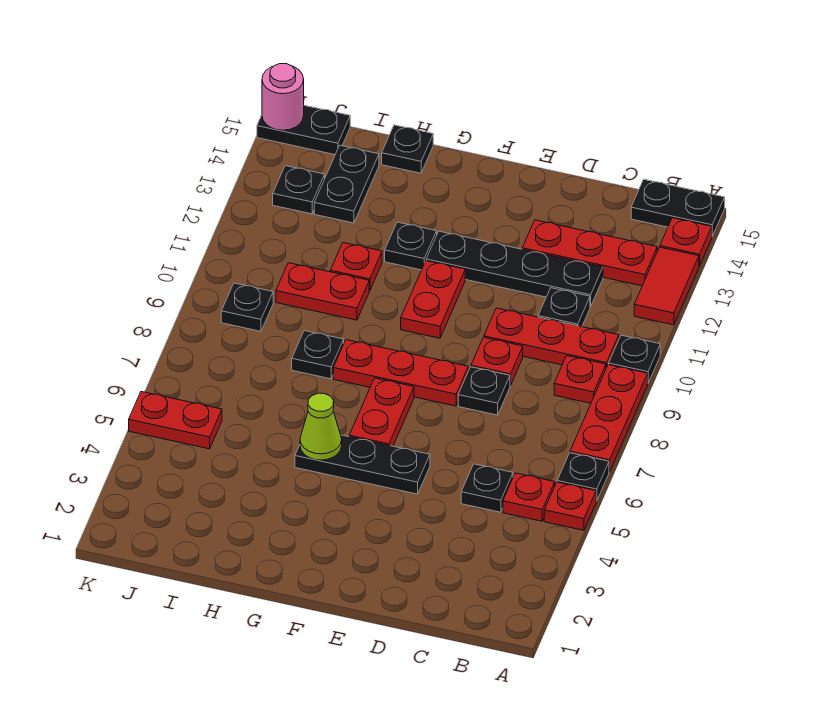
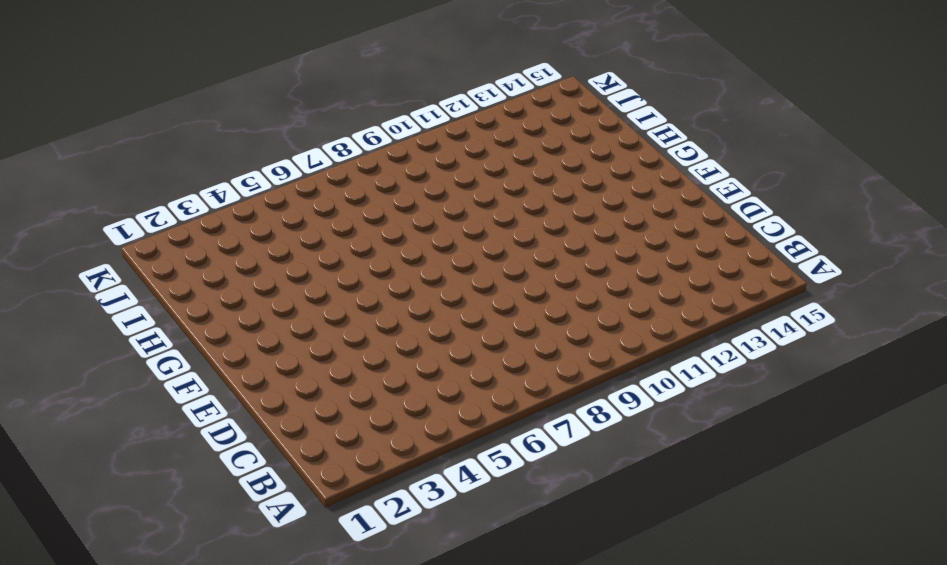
none -> red plate A5 level 1
none -> black plate A6 level 1
none -> red plate A7:A9 level 1
none -> black plate A10 level 1

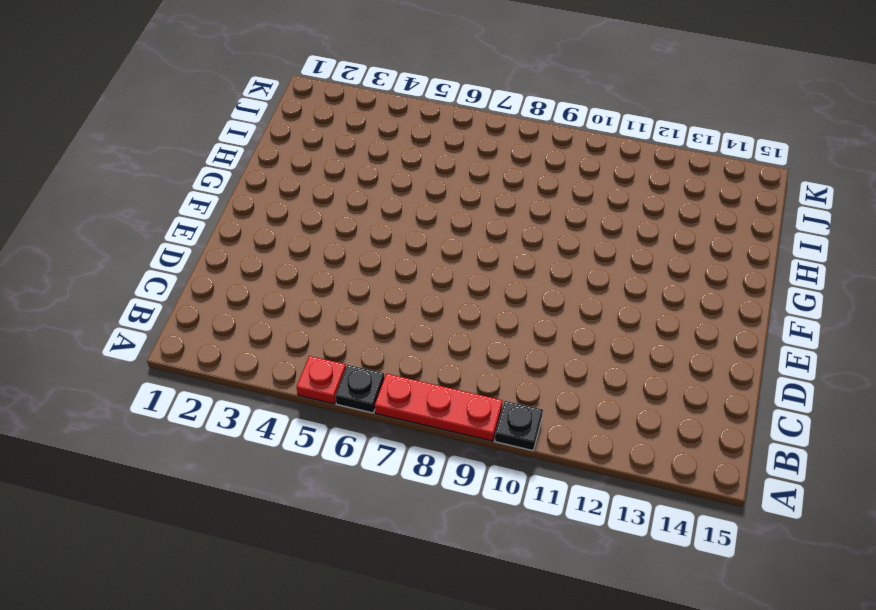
none -> red tile A12:A13 level 1
none -> red plate A14 level 1
none -> black plate A15:B15 level 1
none -> red plate B5 level 1

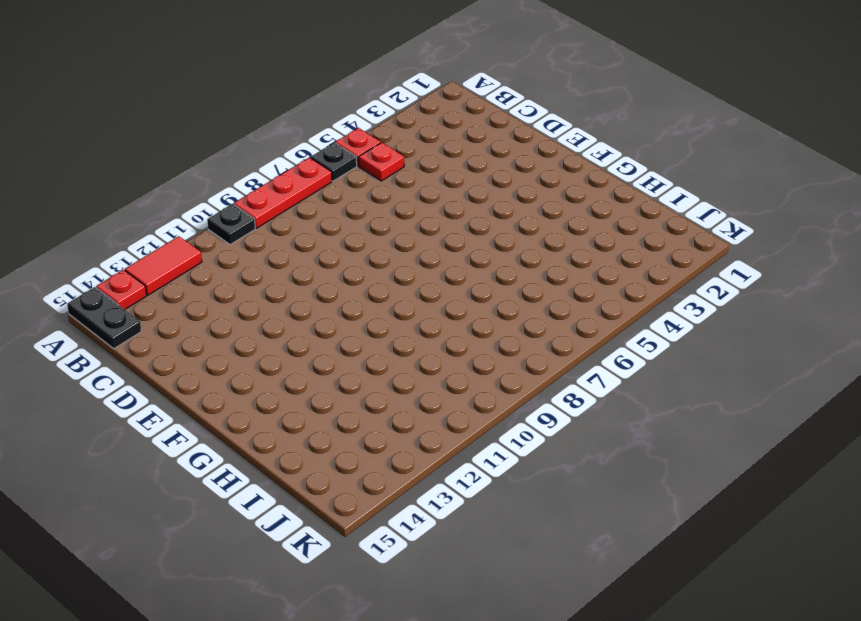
none -> red plate B9 level 1
none -> red plate B10:D10 level 1
none -> red plate B13:D13 level 1
none -> black plate C5 level 1

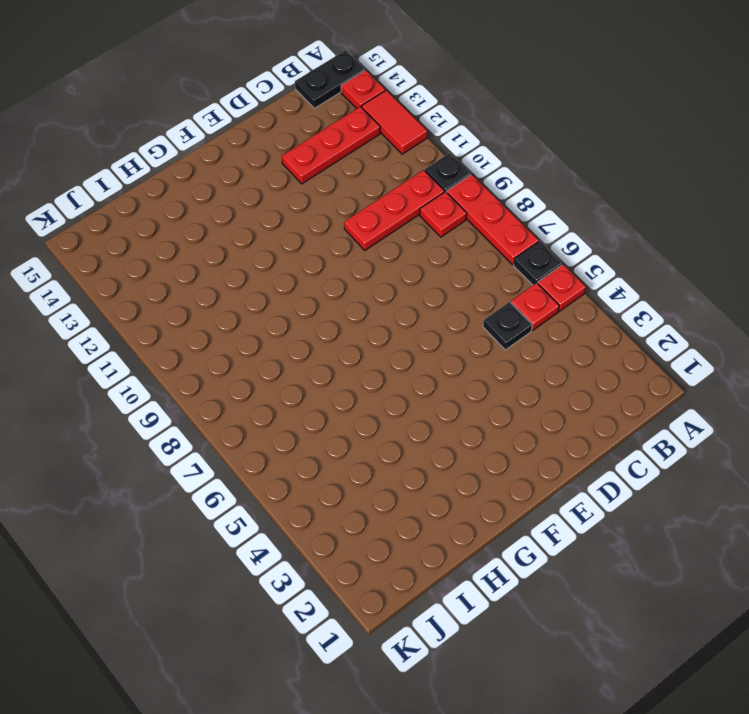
none -> black plate C11 level 1
none -> black plate C12:F12 level 1
none -> black plate D8 level 1
none -> red plate D9 level 1

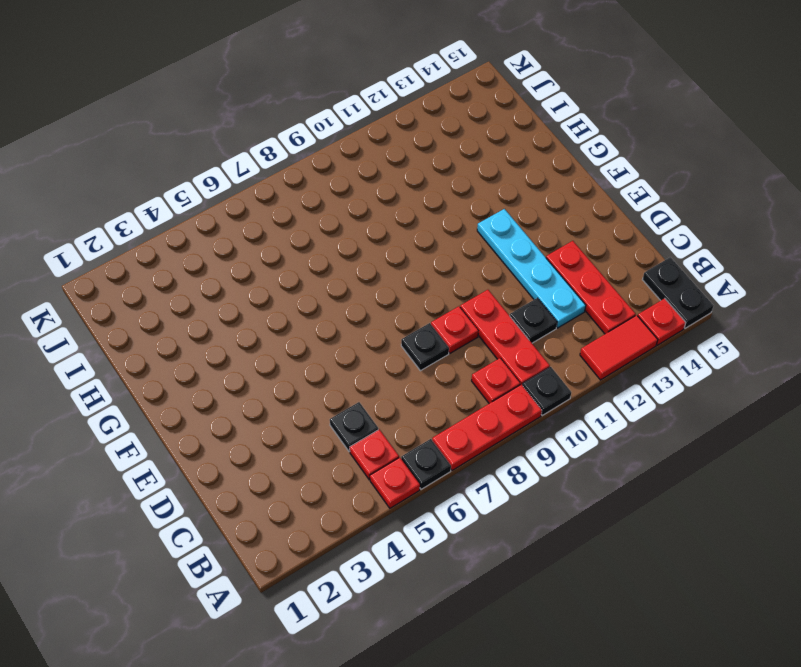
cyan plate C12:F12 level 1 -> black plate C12:F12 level 1
none -> black plate E5:G5 level 1
none -> red plate E8:G8 level 1
none -> red plate F6:F7 level 1
none -> red plate F10:F11 level 1

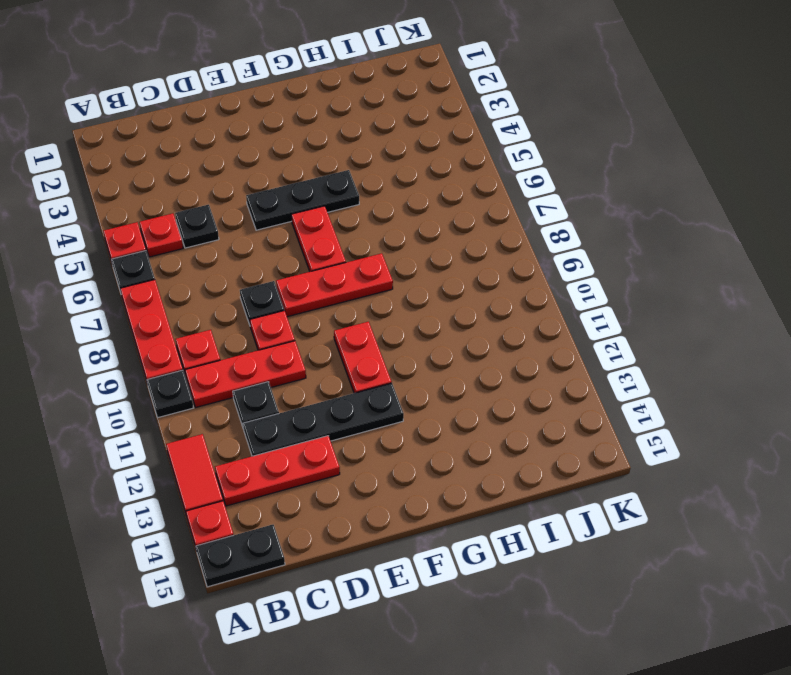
none -> black plate G12 level 1
none -> black plate H8 level 1
none -> red plate H10:I10 level 1
none -> red plate H11 level 1

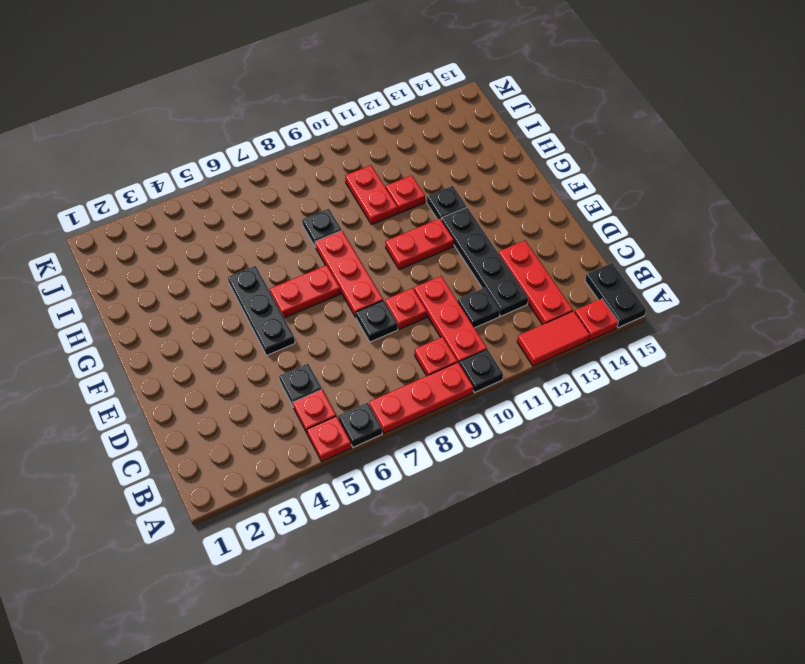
none -> black plate H15 level 1
none -> black plate I13:I14 level 1
none -> red plate J5:K5 level 1
none -> black plate J9 level 1

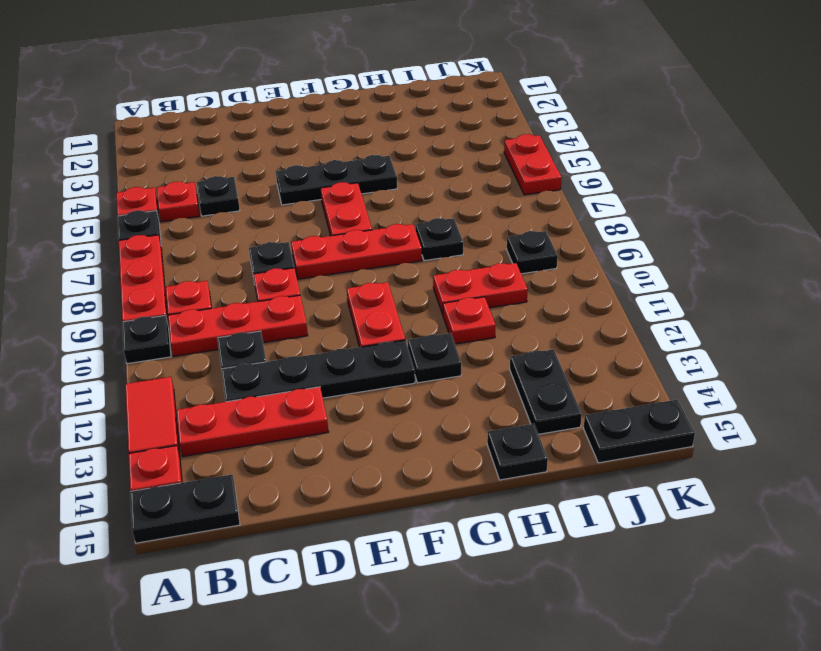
red plate K5:K6 level 1 -> red plate J5:K5 level 1
none -> black plate J13 level 1
none -> lime cone G5 level 2
none -> pink round brick K15 level 2

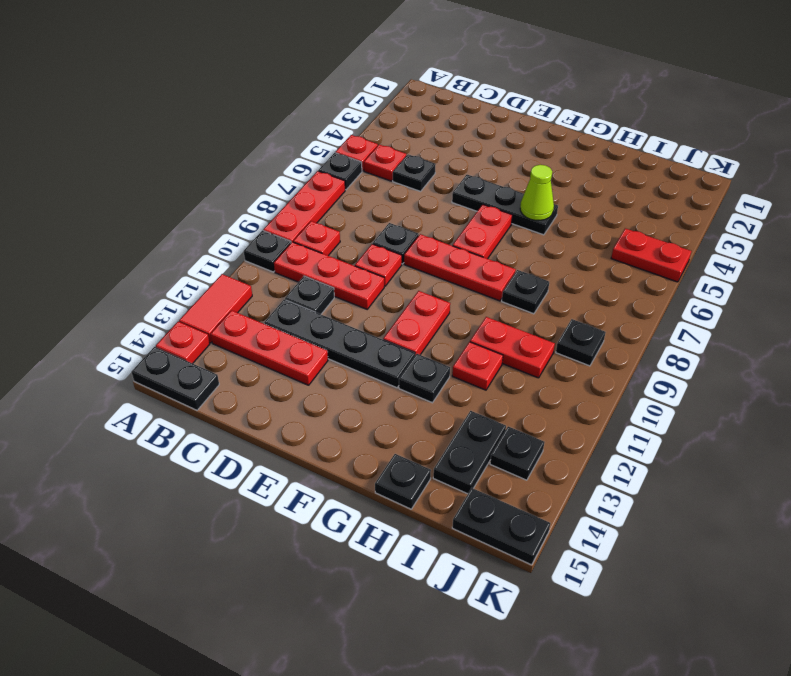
none -> pink round brick K15 level 2

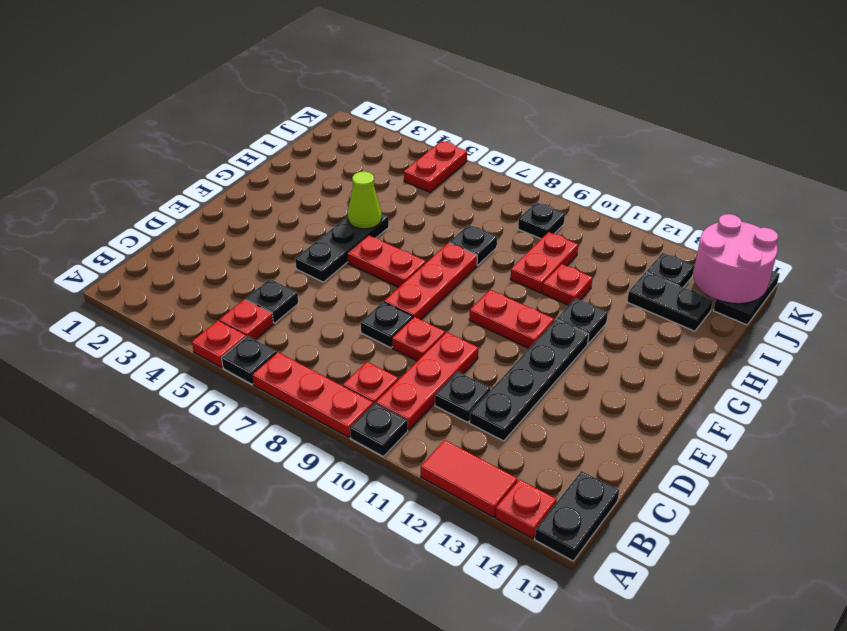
pink round brick J14:K15 level 2 -> pink round brick K15 level 2
none -> red plate B13:D13 level 1
none -> black plate H15 level 1

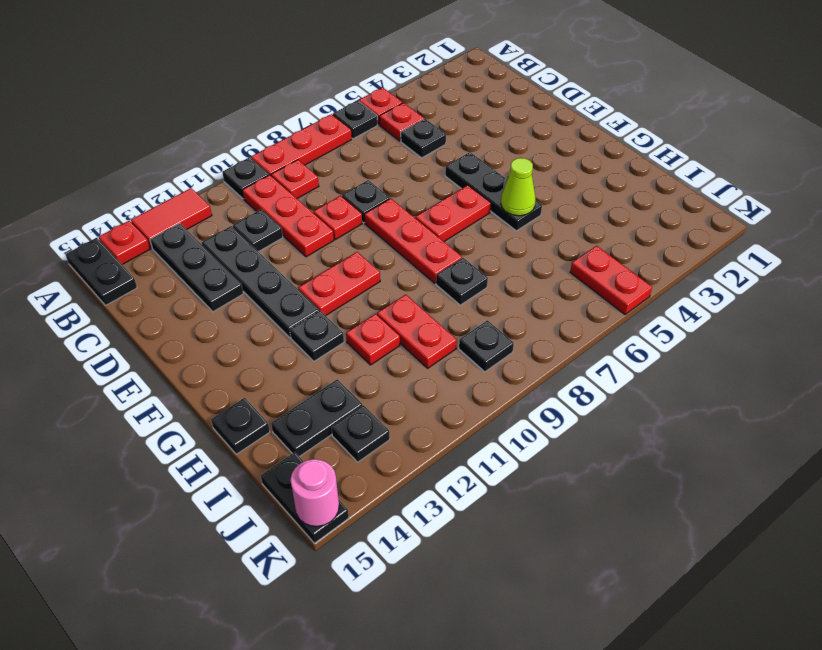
black plate B13:D13 level 1 -> red plate B13:D13 level 1

